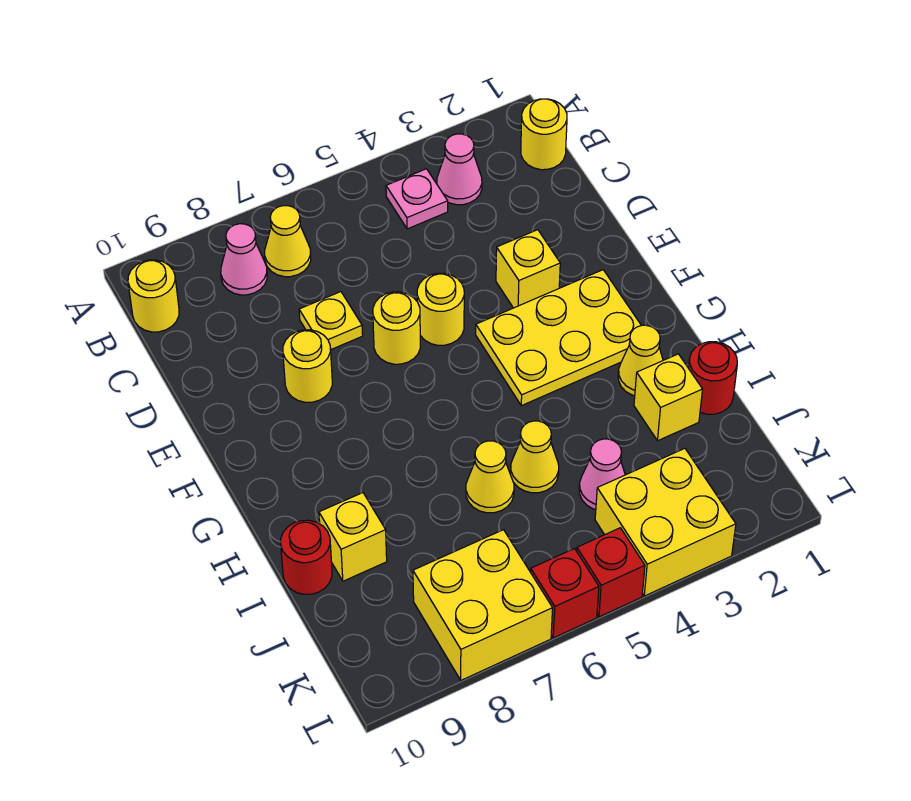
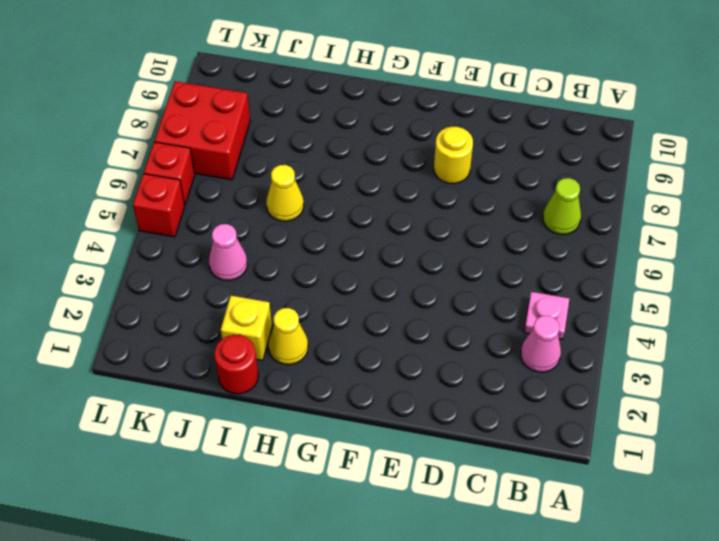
lime cone B7 level 1 -> yellow cone B7 level 1
red brick K7:L8 level 1 -> yellow brick K7:L8 level 1
none -> yellow round brick B1 level 1
none -> pink cone B8 level 1
none -> yellow round brick B10 level 1

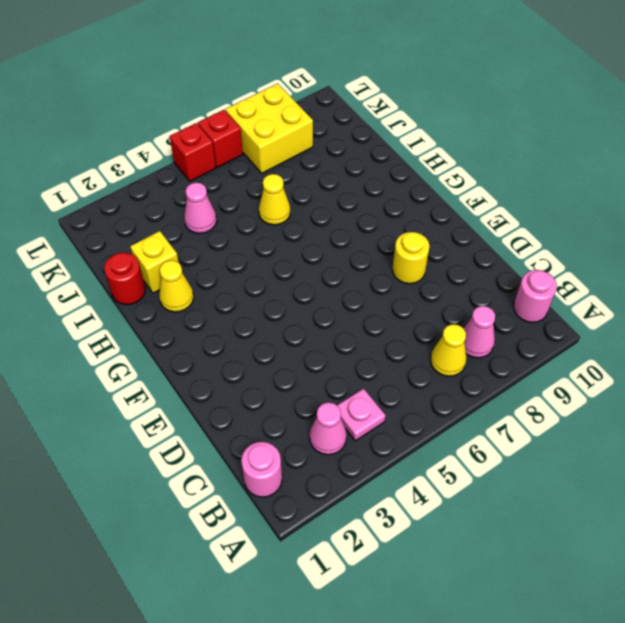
pink round brick B1 level 1 -> yellow round brick B1 level 1
pink round brick B10 level 1 -> yellow round brick B10 level 1
none -> yellow plate D7 level 1
none -> yellow brick E3 level 1
none -> yellow round brick E5 level 1

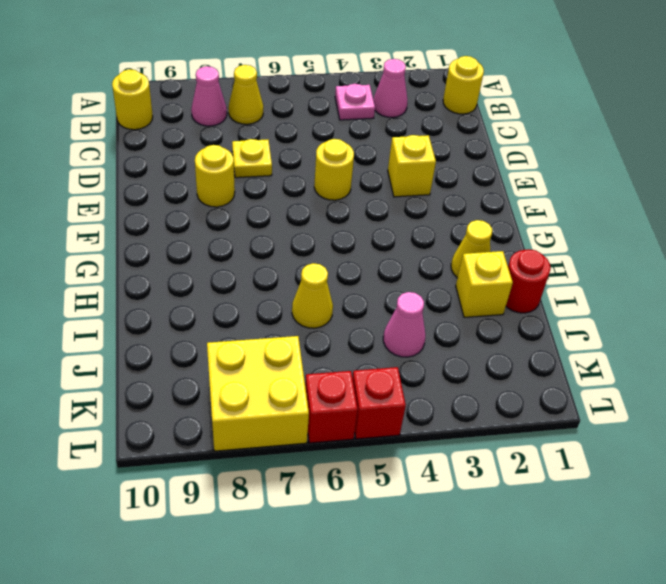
none -> yellow round brick E6 level 1
none -> yellow plate F2:G4 level 1
none -> yellow cone I5 level 1

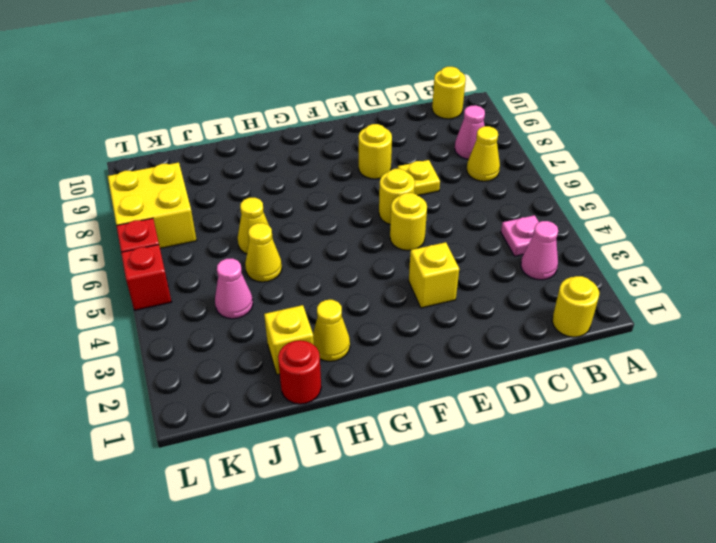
none -> yellow plate F2:G4 level 1
none -> yellow brick I9 level 1
none -> red round brick I10 level 1

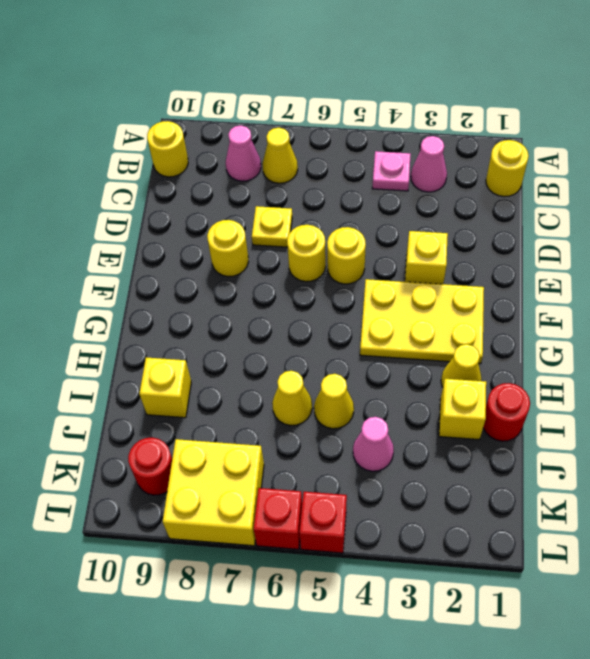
red round brick K9 level 1 -> red round brick I10 level 1
none -> yellow brick K3:L4 level 1

